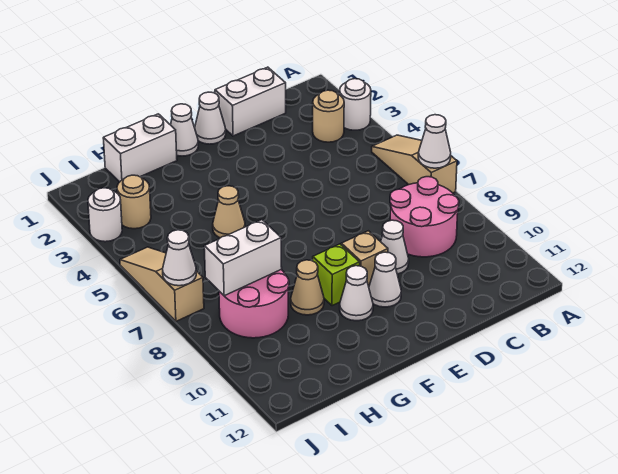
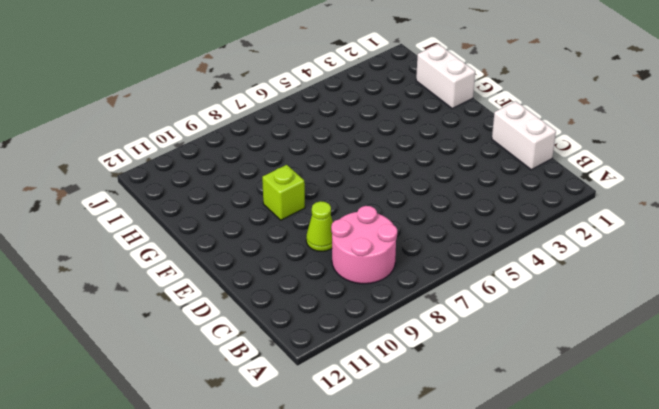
lime cone D9 level 1 -> white cone D9 level 1
none -> white round brick A3 level 1
none -> tan slope A5:A7 level 1 top 7
none -> tan round brick B3 level 1

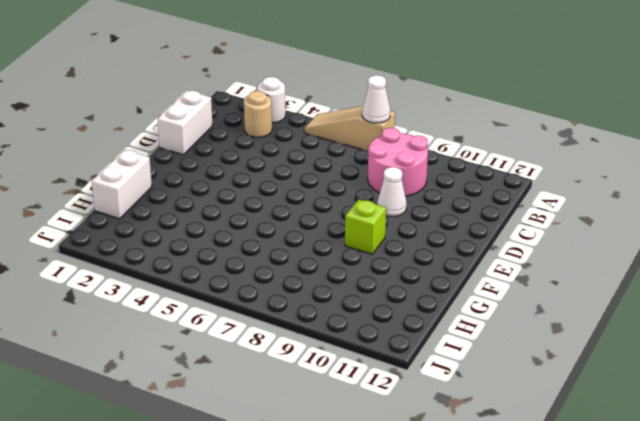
none -> white cone E1 level 1
none -> tan brick E9 level 1
none -> white cone E10 level 1

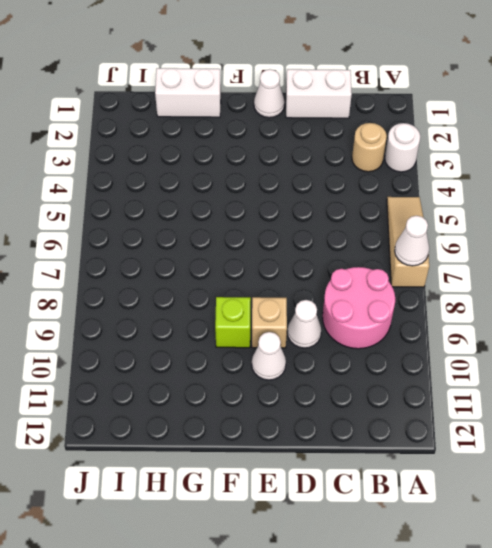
none -> white cone F1 level 1
none -> white cone F10 level 1
none -> tan cone G5 level 1

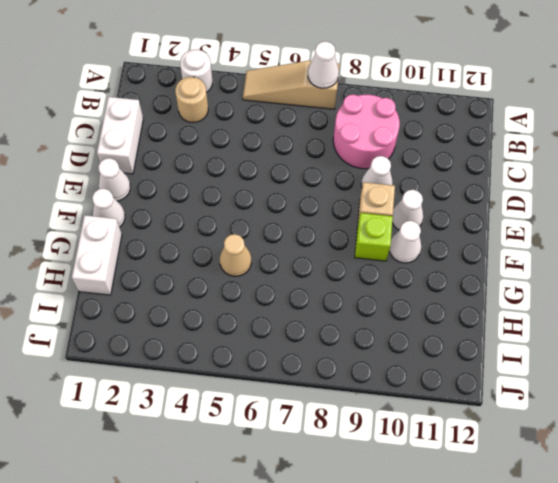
none -> tan cone G9 level 1
none -> pink round brick H8:I9 level 1
none -> tan round brick I3 level 1

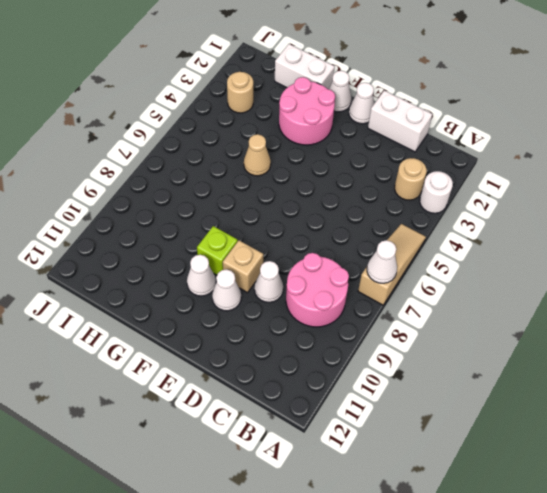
pink round brick F2:G3 level 1 -> pink round brick H8:I9 level 1
none -> tan cone G9 level 1
none -> white round brick J3 level 1
none -> tan slope J5:J7 level 1 top 7

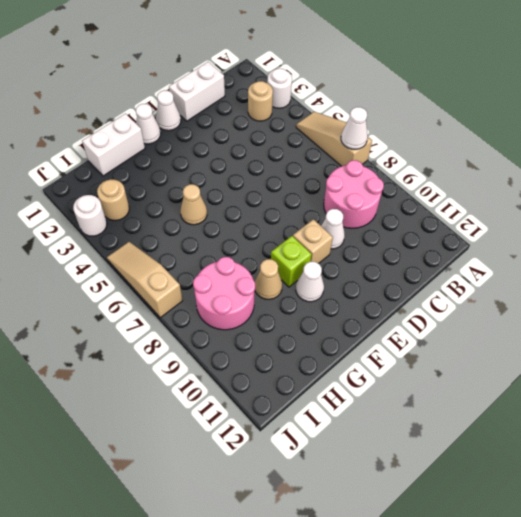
none -> white cone E10 level 1
none -> white brick H8:I8 level 2
none -> white cone J7 level 2

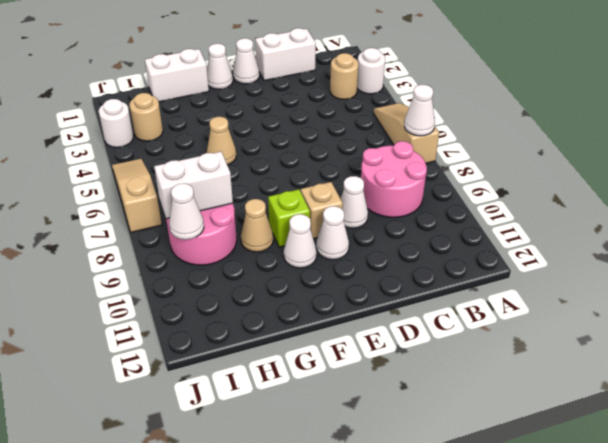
white cone I9 level 2 -> white cone J7 level 2

